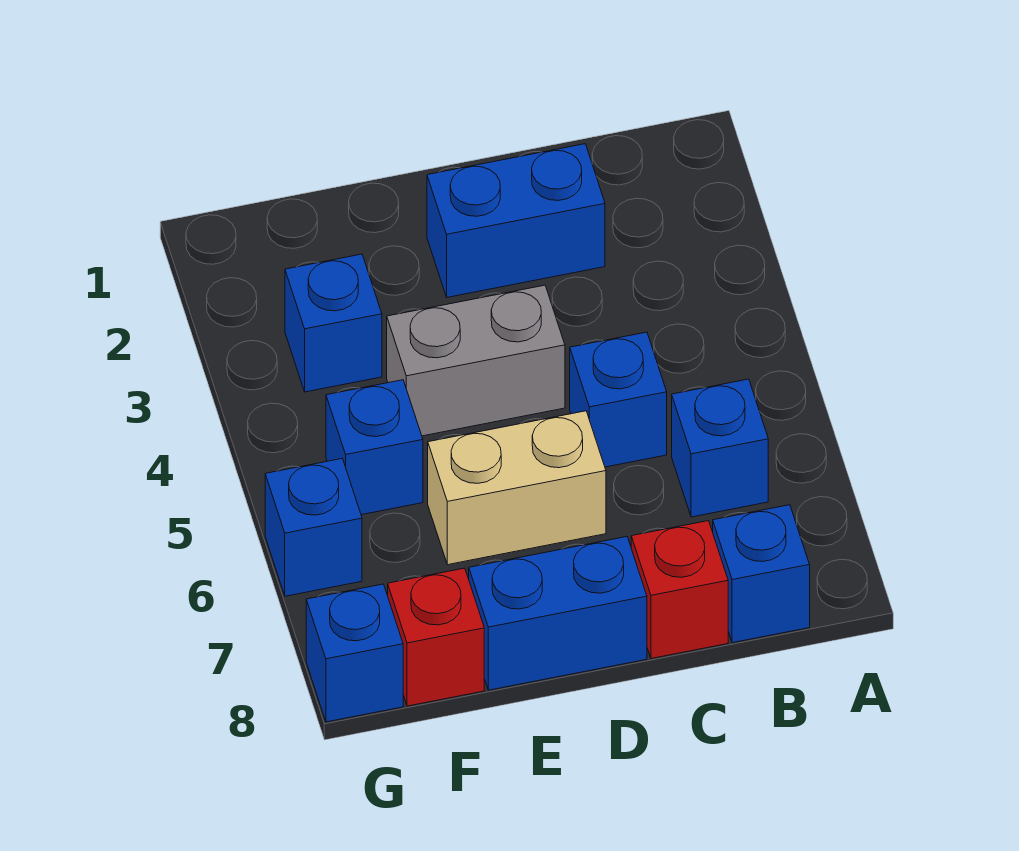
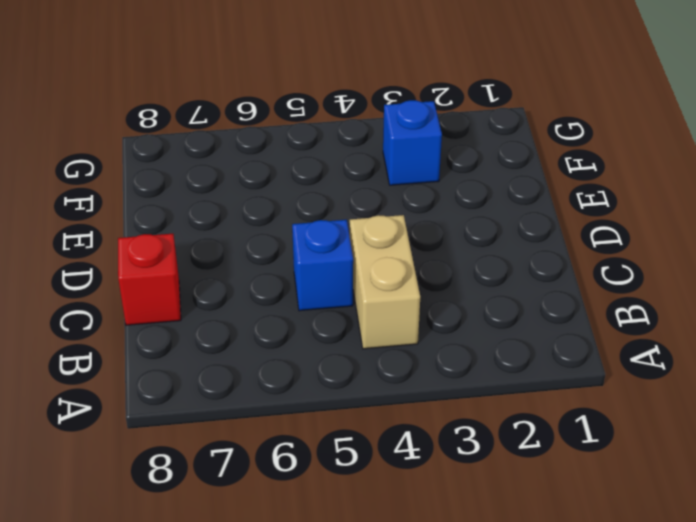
tan brick B4:C4 level 1 -> tan brick D6:E6 level 1
none -> blue brick B6 level 1
none -> blue brick B8 level 1
none -> blue brick C2:D2 level 1

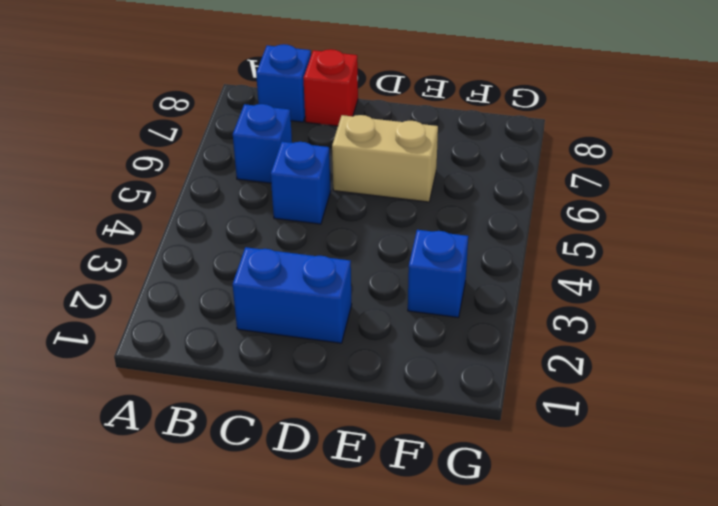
none -> grey brick D4:E4 level 1
none -> blue brick D8:E8 level 1
none -> blue brick F5 level 1

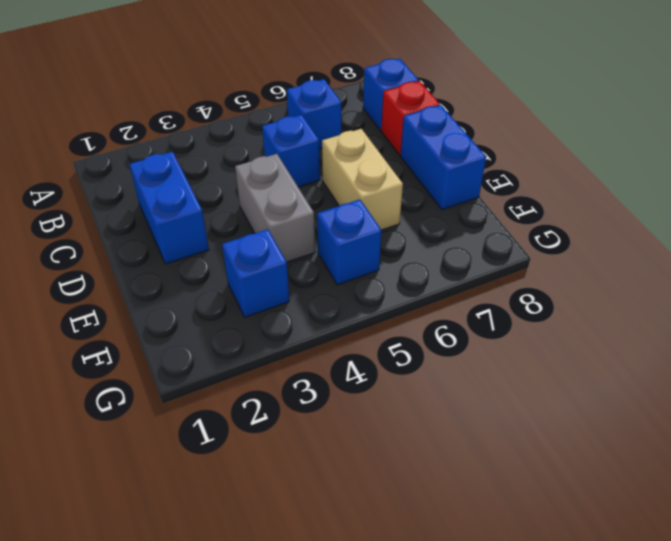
none -> red brick F8 level 1
none -> blue brick G6 level 1
none -> blue brick G8 level 1

